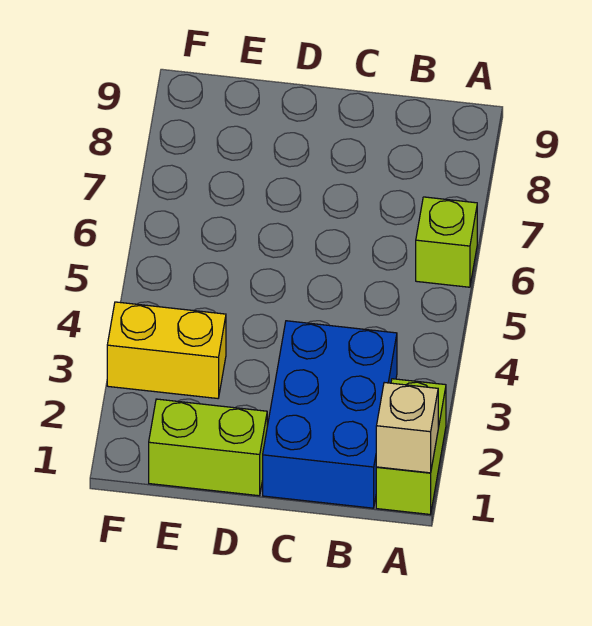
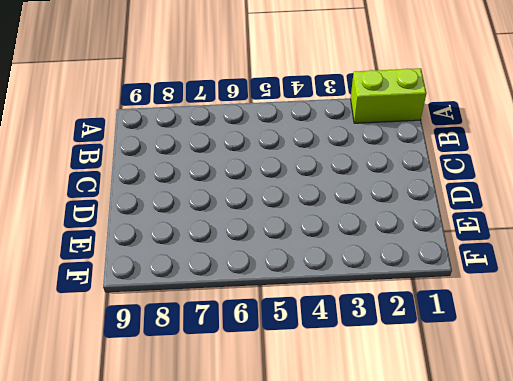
none -> lime brick A6 level 1
none -> blue brick B1:C3 level 1

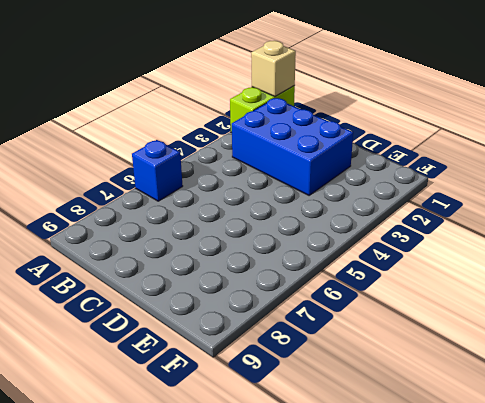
blue brick A6 level 1 -> lime brick A6 level 1
blue brick B2:D3 level 1 -> blue brick B1:C3 level 1
none -> lime brick D1:E1 level 1
none -> yellow brick E3:F3 level 1

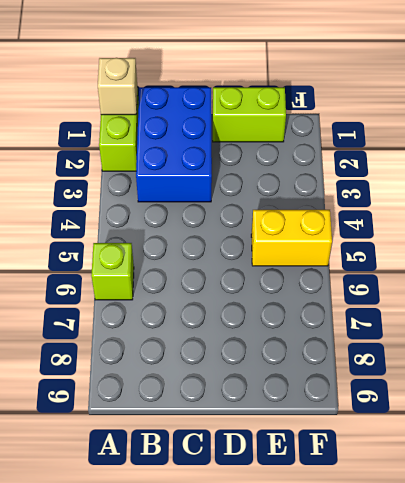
yellow brick E5:F5 level 1 -> yellow brick E3:F3 level 1

